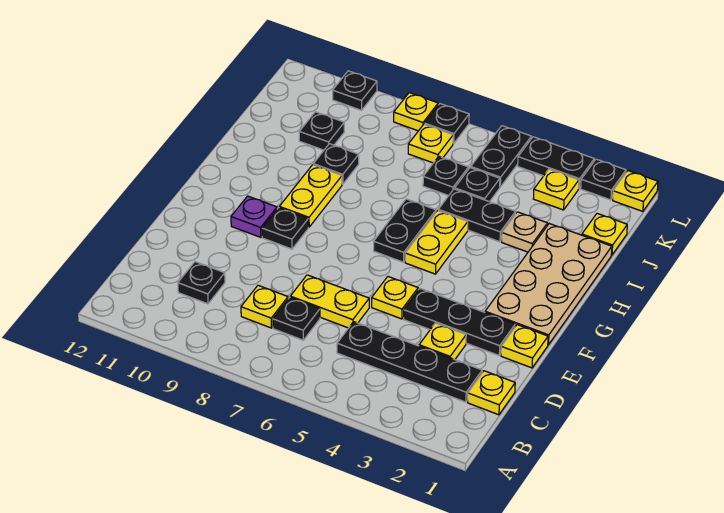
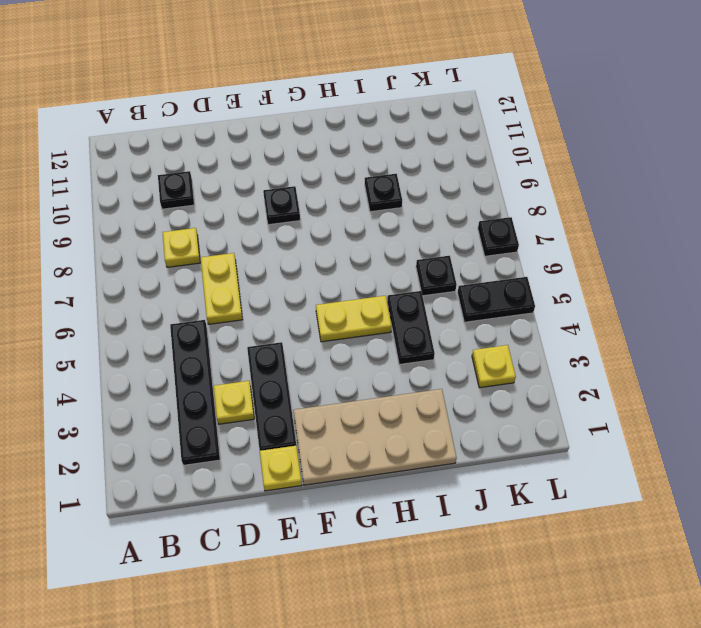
none -> yellow plate C1 level 1
none -> black plate C7 level 1
none -> yellow plate E5 level 1
none -> purple plate F10 level 1

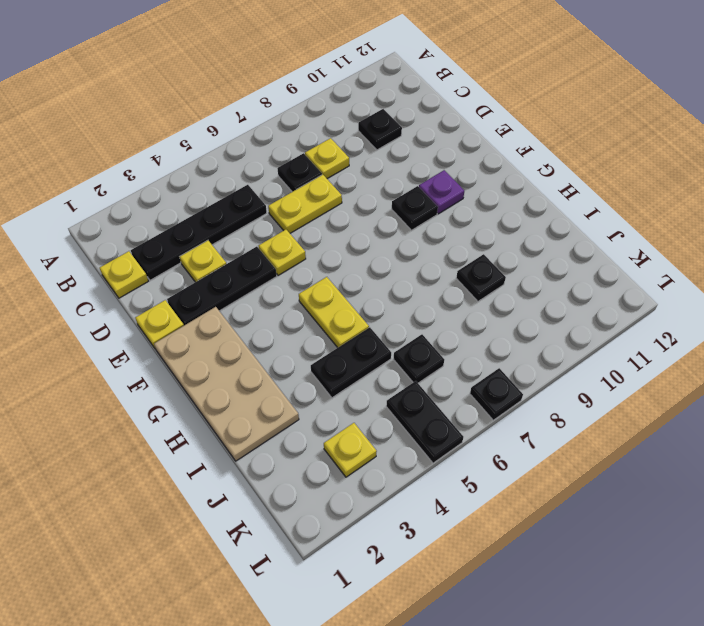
none -> black plate G6:H6 level 1
none -> yellow plate G9:H9 level 1
none -> tan plate I3 level 1
none -> yellow plate J1 level 1

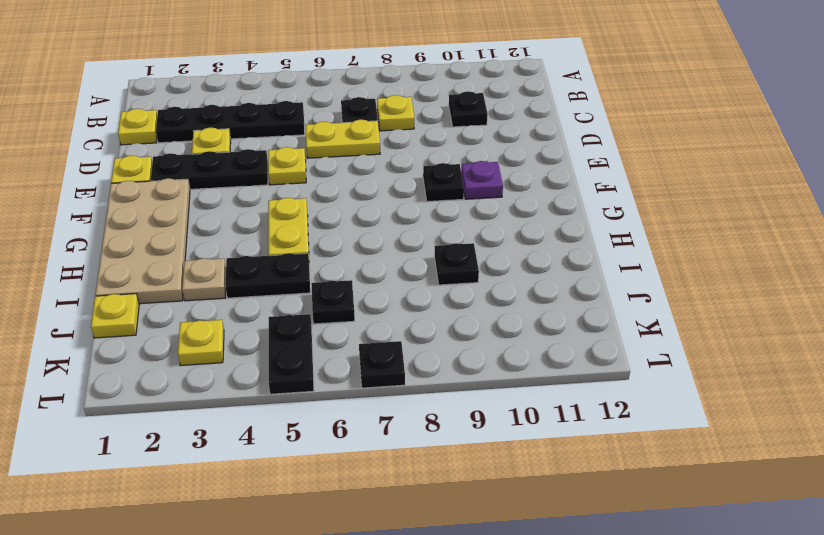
none -> black plate G6:H6 level 1
none -> yellow plate G9:H9 level 1
none -> black plate J5 level 1
none -> black plate J10 level 1

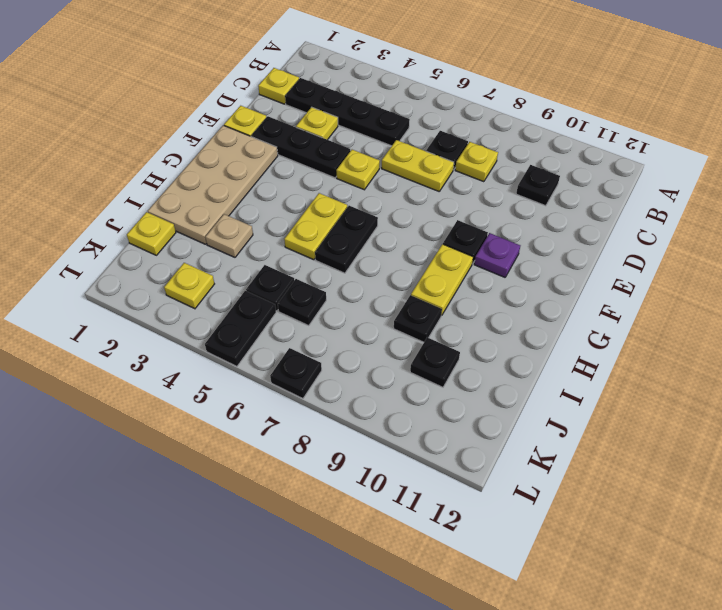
none -> black plate I4:I5 level 1
none -> yellow plate K7 level 1
none -> yellow plate L1 level 1
none -> black plate L2 level 1

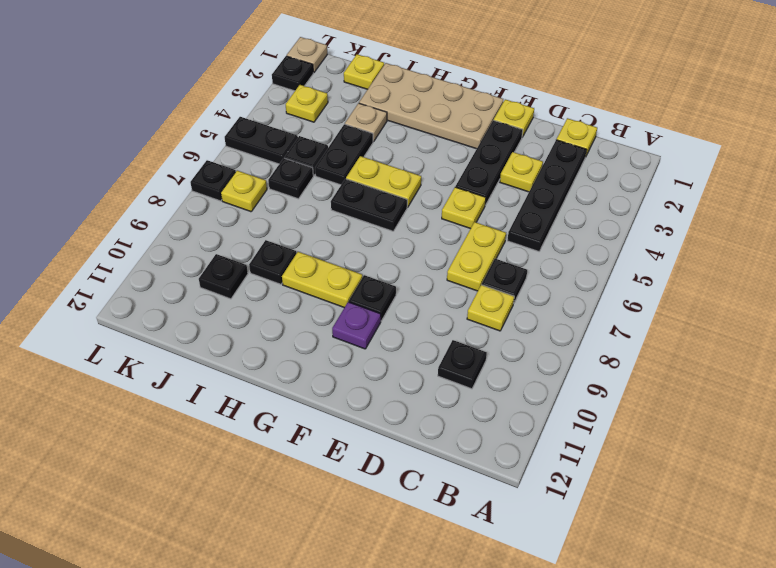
tan plate L1 level 1 -> yellow plate L1 level 1
none -> black plate L3:L4 level 1
none -> yellow plate L8 level 1
none -> black plate L10 level 1

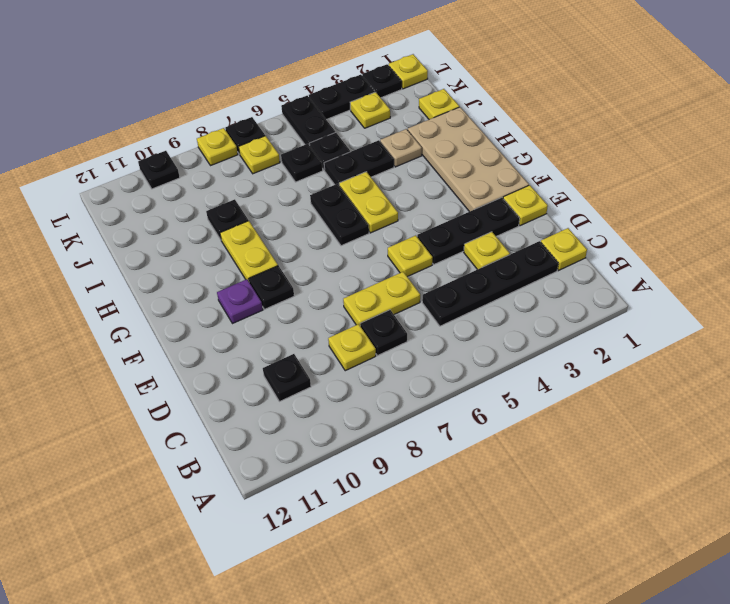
none -> black plate J10 level 1

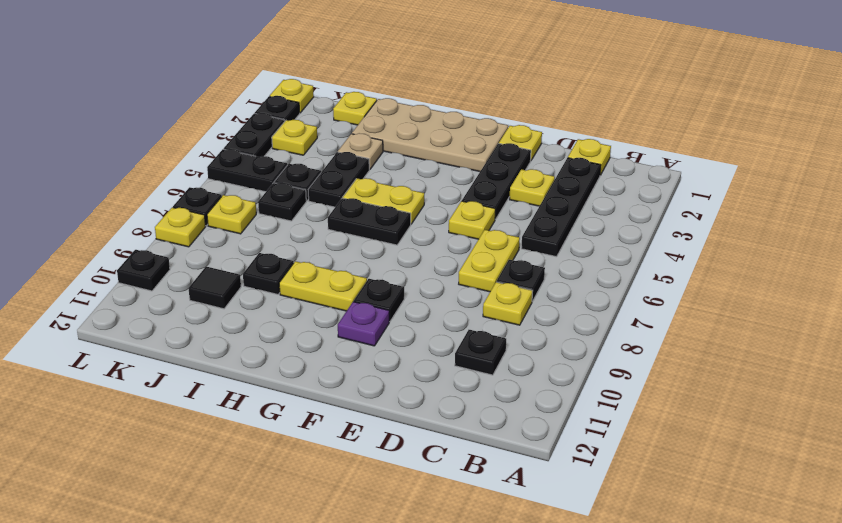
black tile J10 level 1 -> black plate J10 level 1

